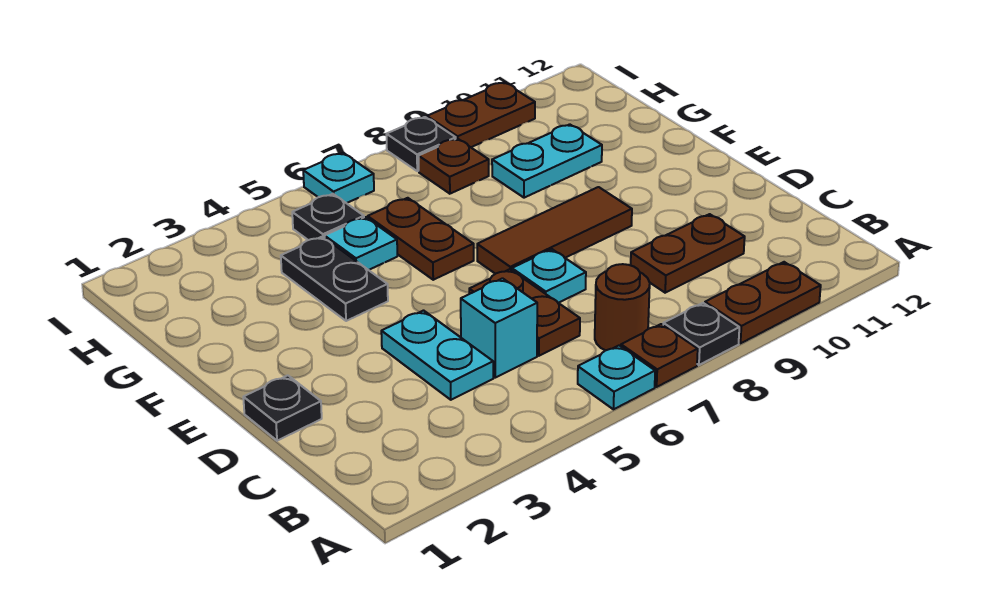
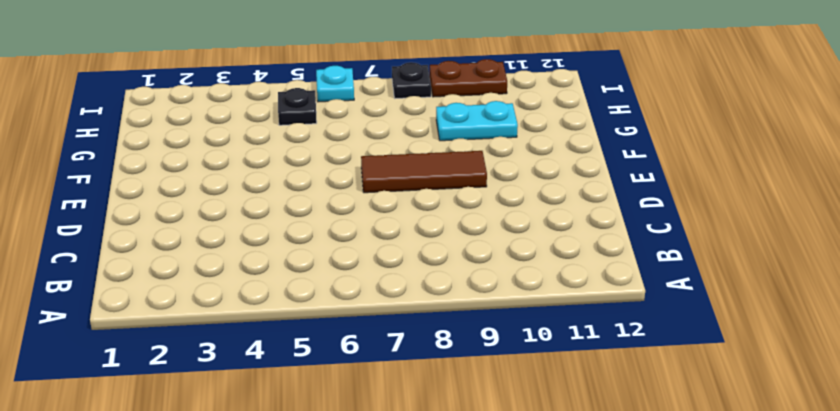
none -> cyan plate A6 level 1
none -> brown plate A7 level 1
none -> black plate A8 level 1

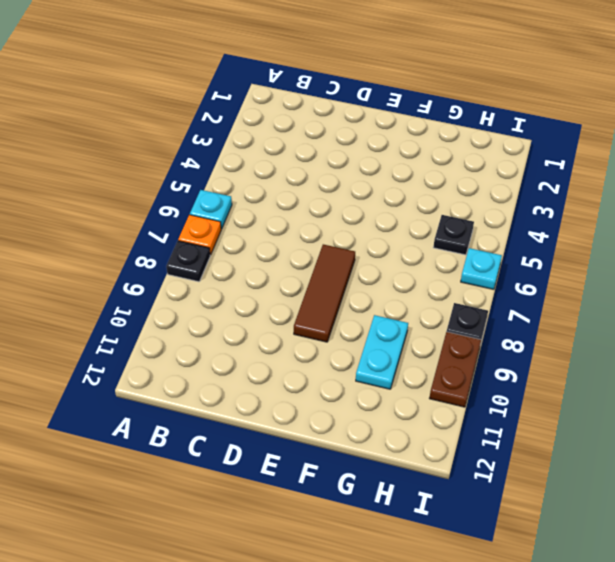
orange plate A7 level 1 -> brown plate A7 level 1
none -> brown plate A9:A10 level 1
none -> brown round brick B7 level 1
none -> cyan plate C4:D4 level 1

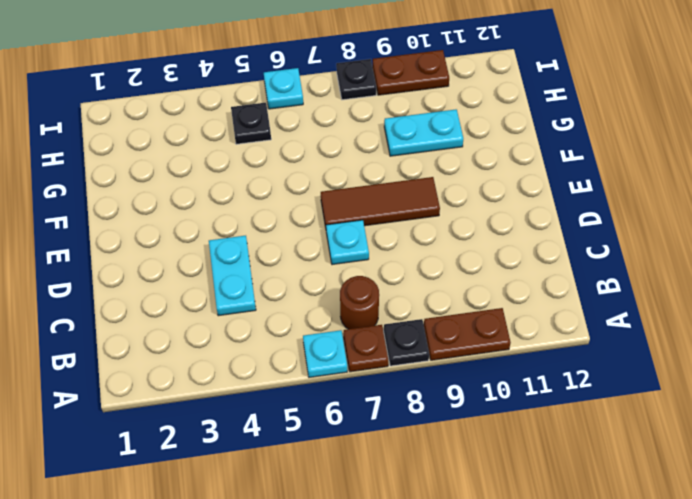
none -> cyan brick C5 level 1
none -> brown plate C6:D6 level 1
none -> brown plate C9:C10 level 1

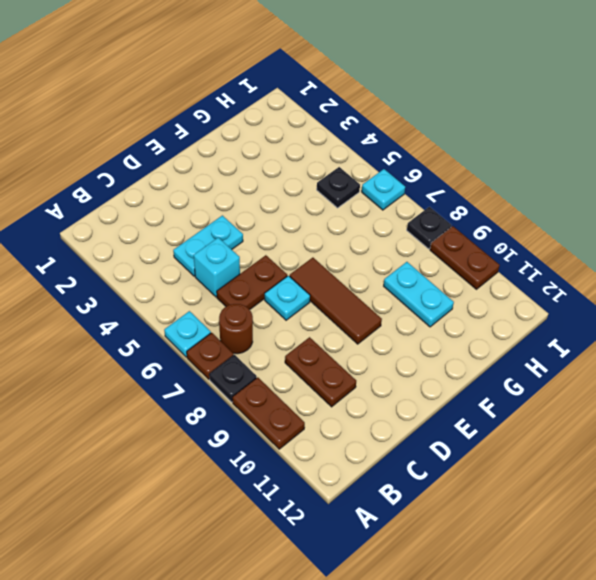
none -> black plate D1 level 1
none -> black plate F4:G4 level 1
none -> brown plate F6:G6 level 1

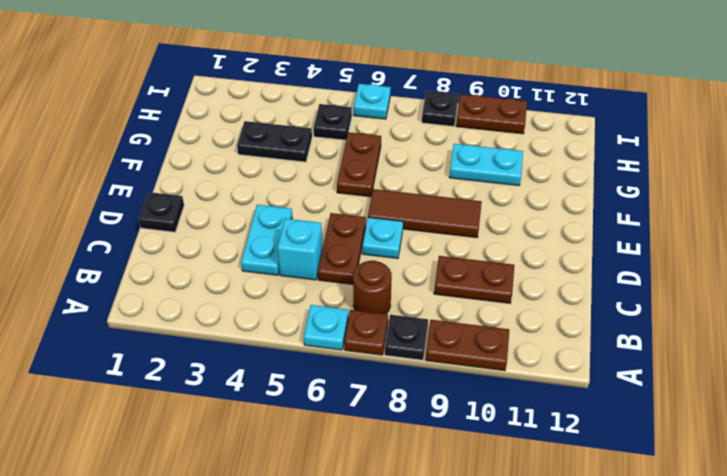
black plate G3:G4 level 1 -> black plate F4:G4 level 1
none -> cyan plate G5 level 1
none -> brown plate H8 level 1

